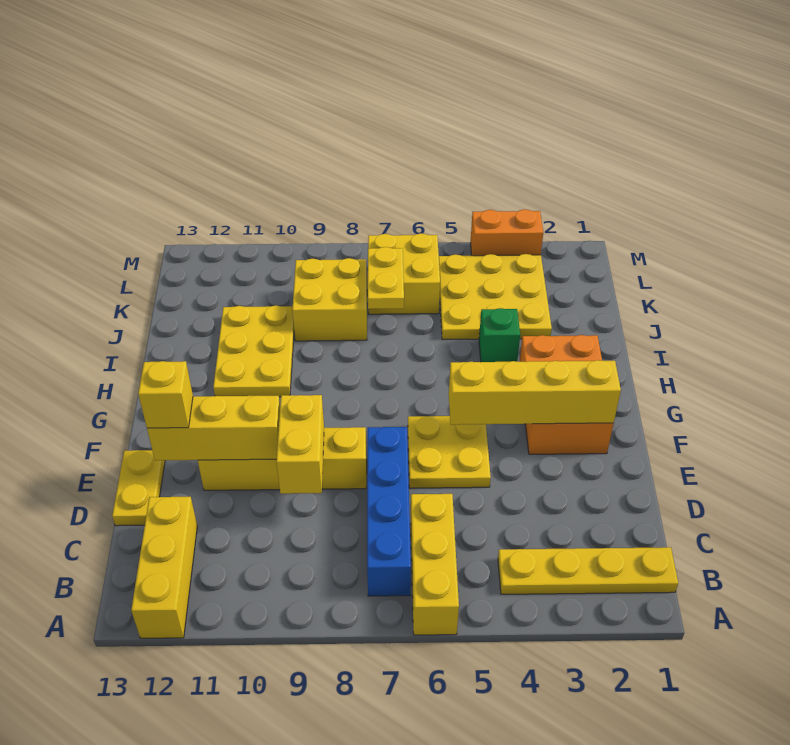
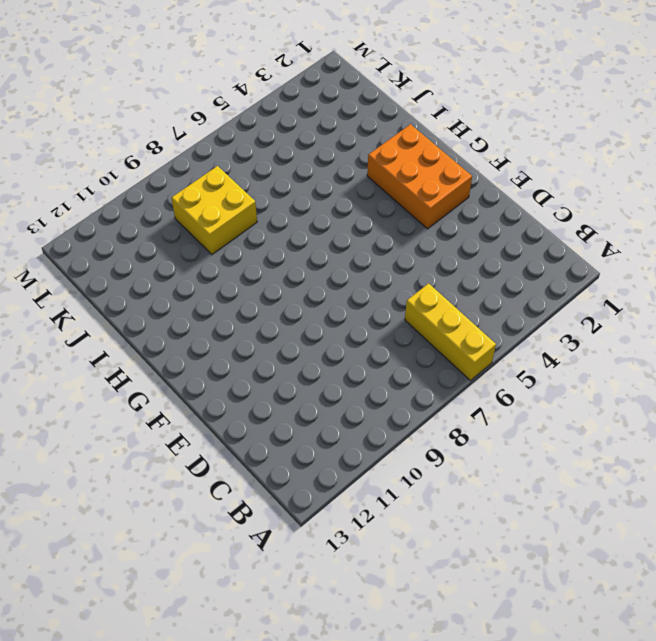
none -> yellow brick A12:C12 level 1
none -> yellow plate B1:B4 level 1
none -> blue brick B7:E7 level 1

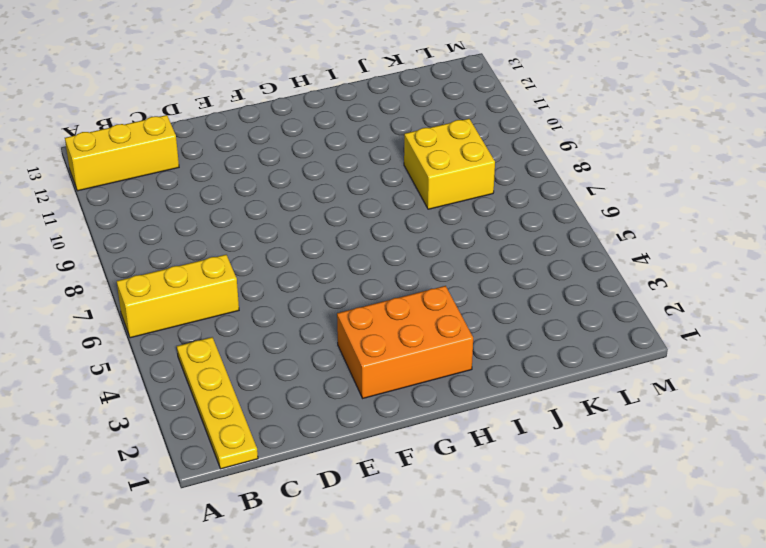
none -> blue brick B7:E7 level 1
none -> yellow plate D13:E13 level 1
none -> yellow plate E5:F6 level 1

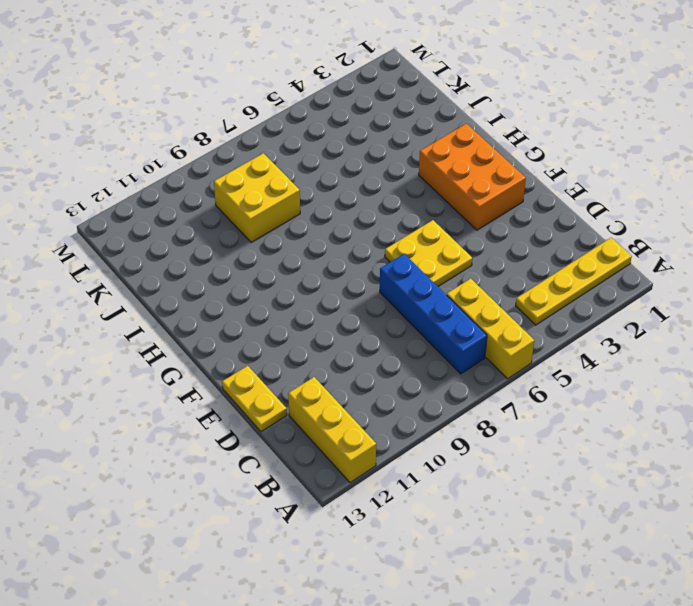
none -> yellow brick E8:E11 level 1
none -> yellow plate H10:J11 level 1
none -> green brick I4 level 1

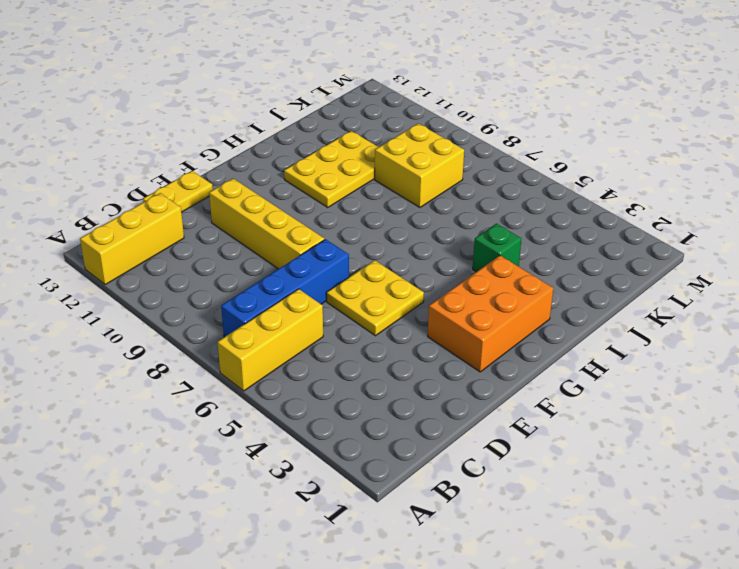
none -> yellow plate B1:B4 level 1
none -> yellow plate J3:L5 level 1
none -> yellow brick K6:L7 level 1

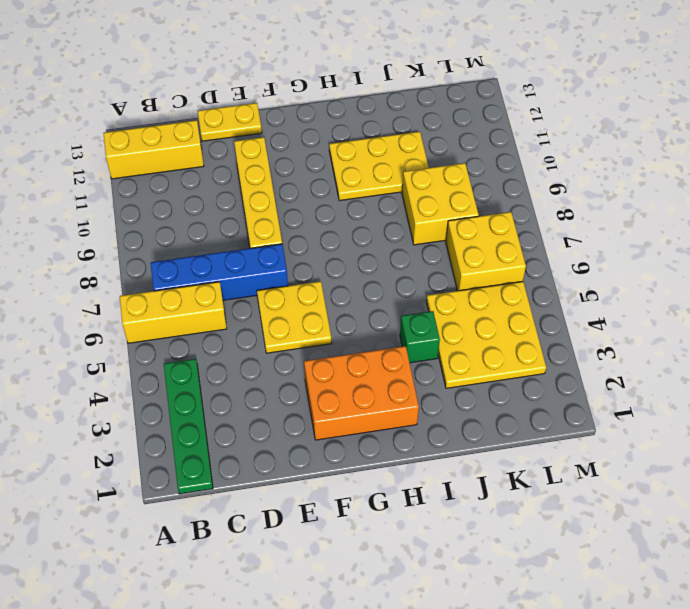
green plate B1:B4 level 1 -> yellow plate B1:B4 level 1
none -> orange brick M3:M4 level 1
none -> yellow brick D9:E9 level 2
none -> yellow brick E10:E12 level 2

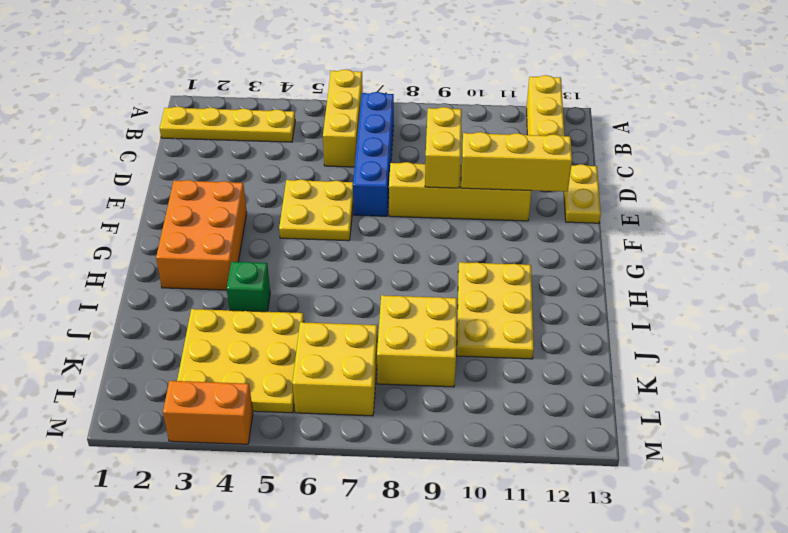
none -> yellow brick F2:F5 level 2
none -> yellow plate J7:K7 level 2
none -> yellow brick E12 level 3

